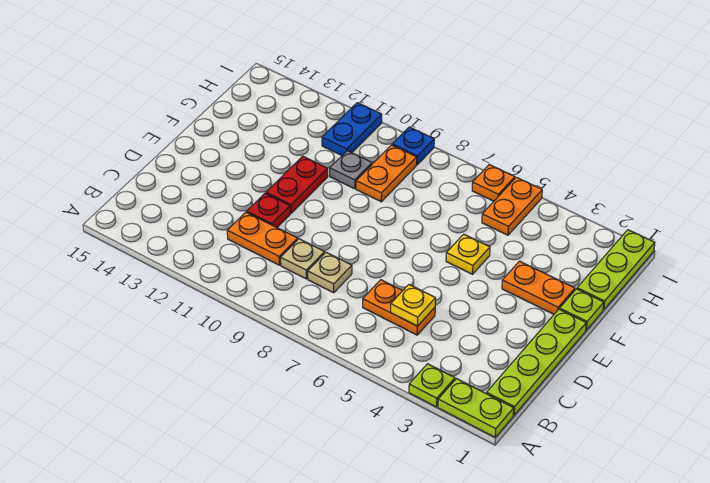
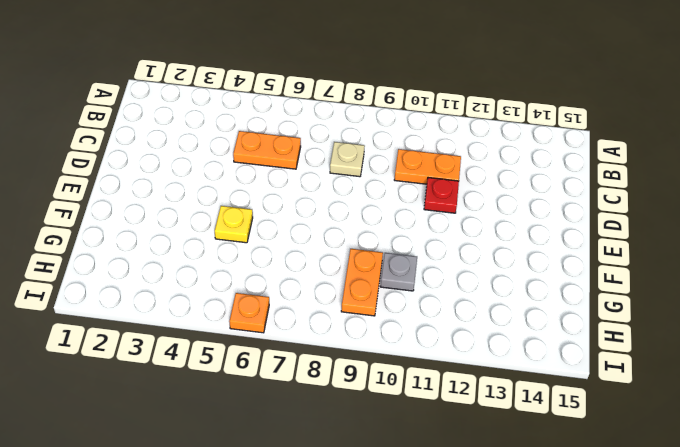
none -> lime plate A1:A2 level 1
none -> lime plate A3 level 1
none -> lime plate B1:E1 level 1

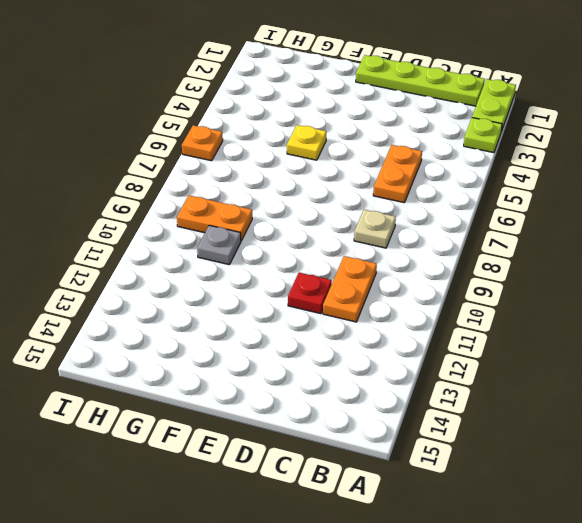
none -> tan plate C9 level 1
none -> red plate E11:F11 level 1
none -> lime plate F1 level 1

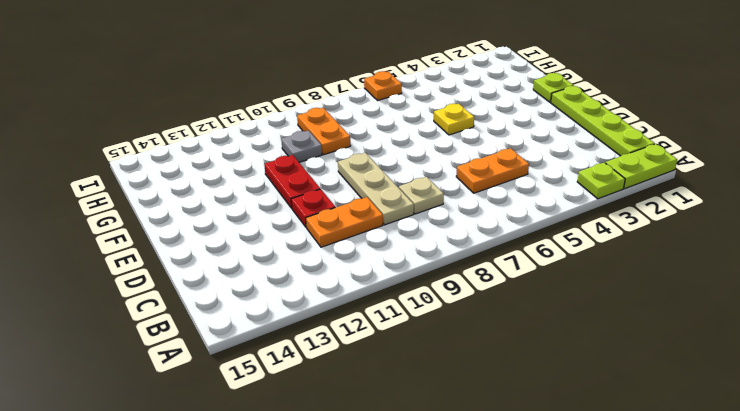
tan plate C9:E9 level 1 -> tan plate C9 level 1
none -> orange plate F2:F3 level 1
none -> lime plate G1:I1 level 1
none -> orange plate H5:I5 level 1

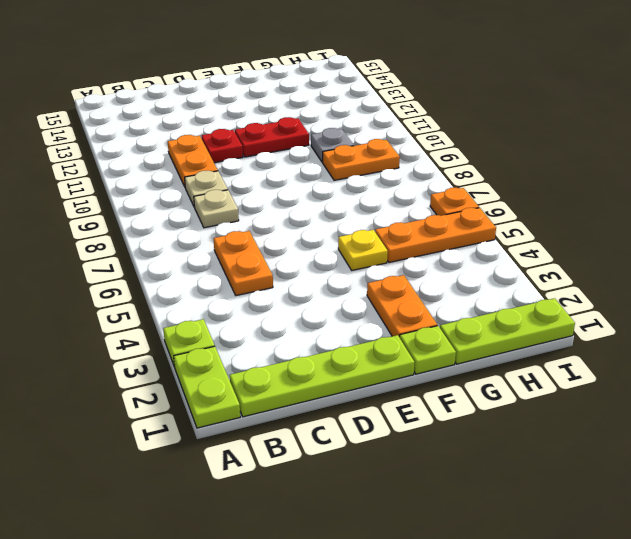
orange plate G5:I5 level 1 -> orange plate H5:I5 level 1
none -> blue plate H11:I11 level 1
none -> blue plate I9 level 1
none -> yellow plate C5 level 2

